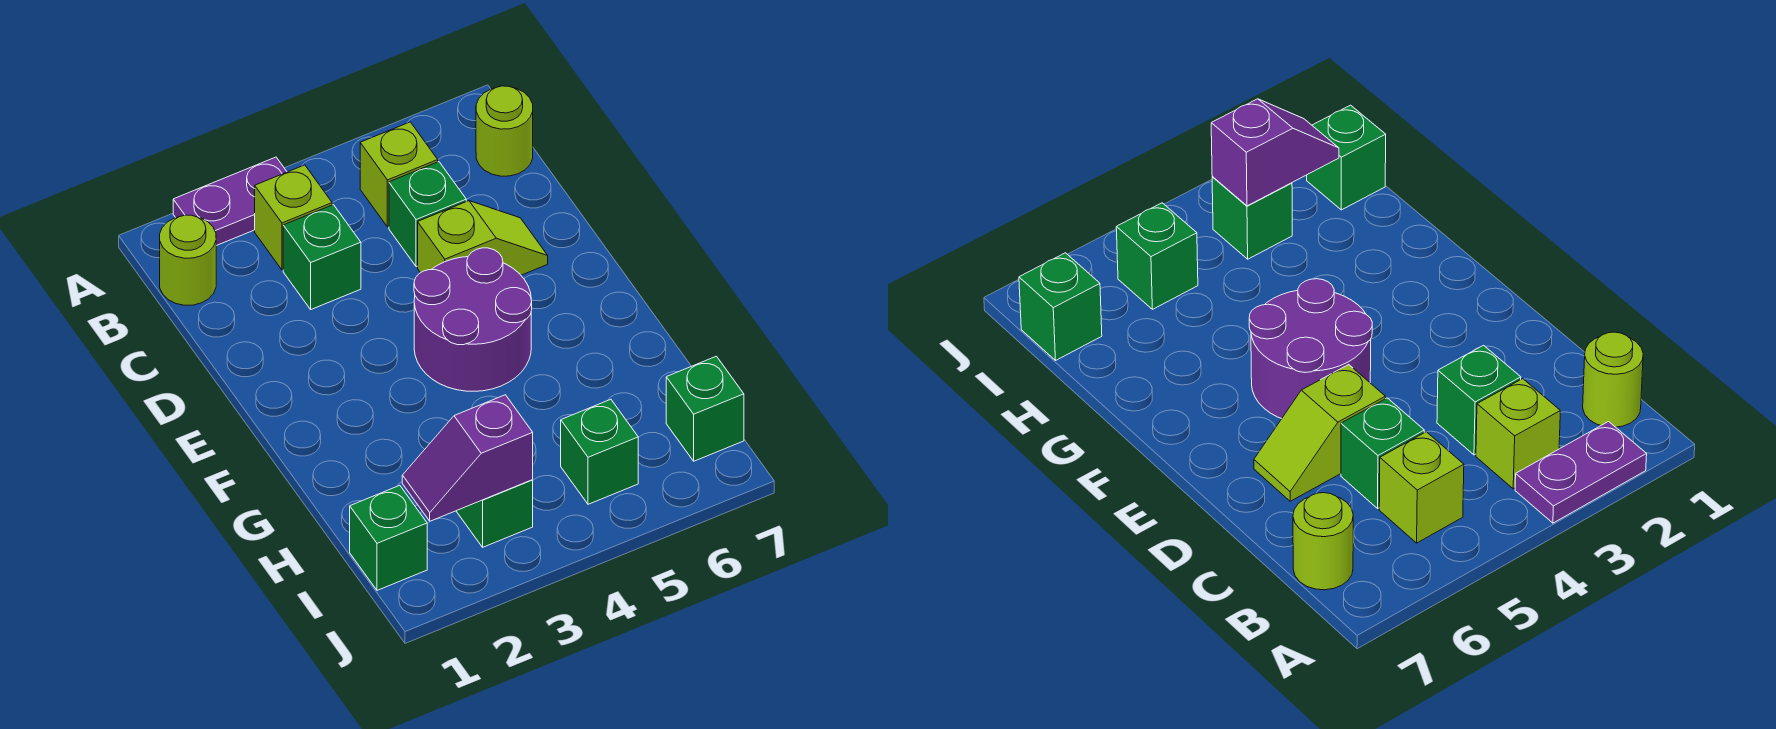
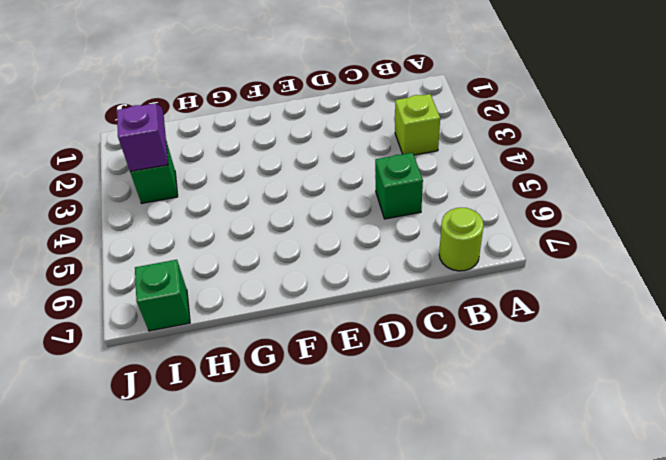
none -> purple plate A2:A3 level 1
none -> lime round brick B1 level 1
none -> lime brick B5 level 1

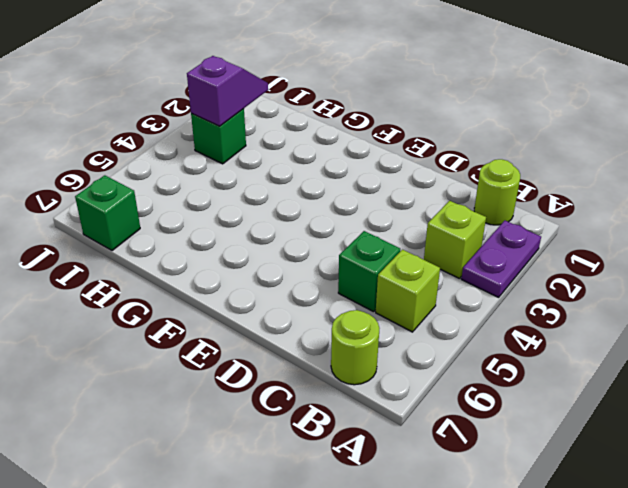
none -> green brick C3 level 1
none -> lime slope D5:D6 level 1 top 5
none -> purple round brick E4:F5 level 1

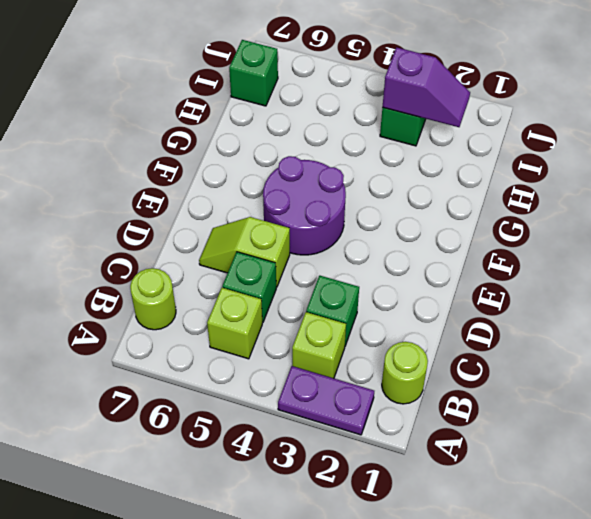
none -> green brick I1 level 1
none -> green brick I5 level 1

